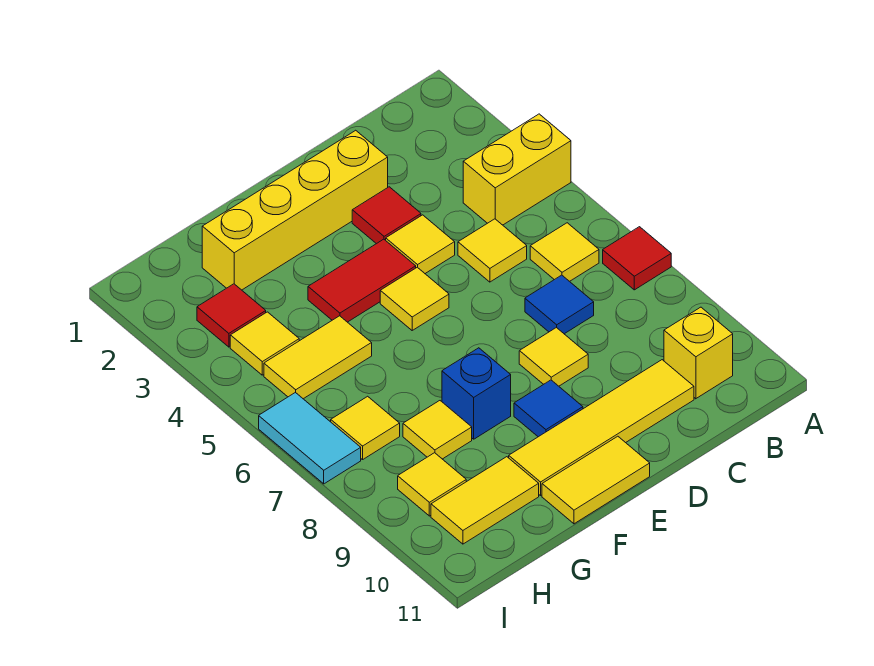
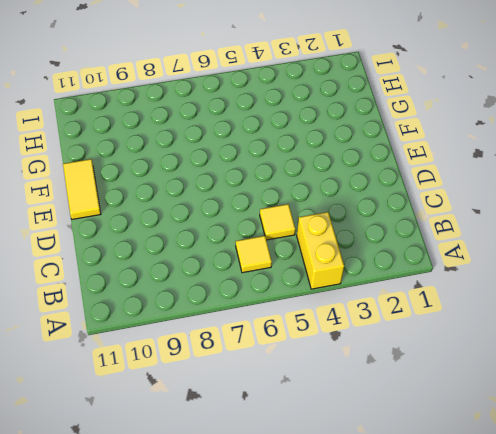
none -> red tile A7 level 1
none -> yellow brick B10 level 1
none -> blue tile C7 level 1

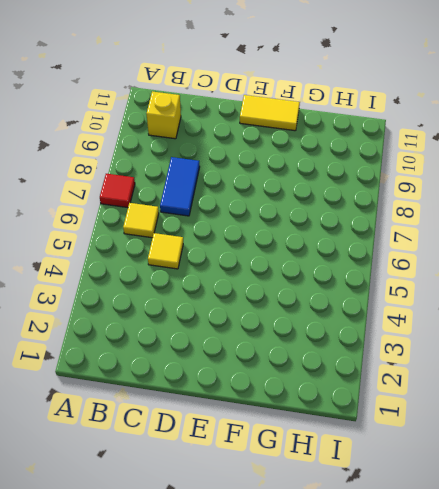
blue tile C7:C8 level 1 -> blue tile C7 level 1
none -> yellow brick A4:B4 level 1
none -> yellow tile C10:F10 level 1
none -> yellow brick D2:G2 level 1

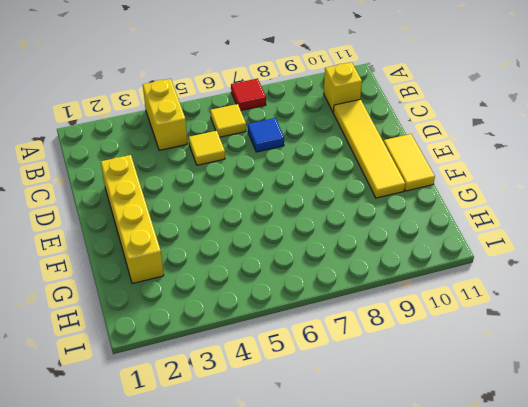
none -> red tile D3 level 1
none -> yellow tile D4 level 1
none -> yellow tile D8 level 1

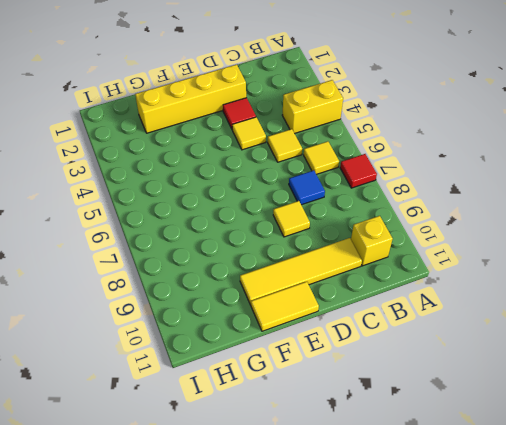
none -> red tile E4:F4 level 1
none -> yellow tile E5 level 1
none -> blue tile E9 level 1

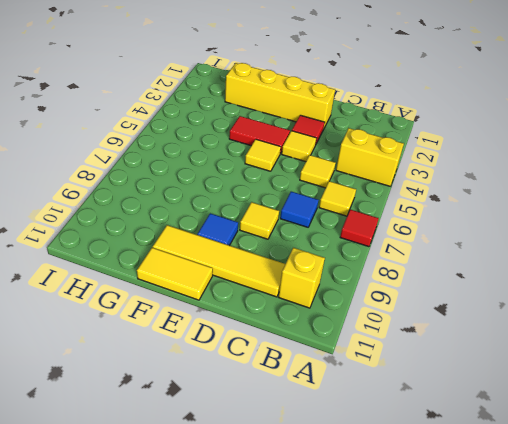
none -> blue brick F8 level 1
none -> yellow tile G5:H5 level 1
none -> yellow tile G8 level 1

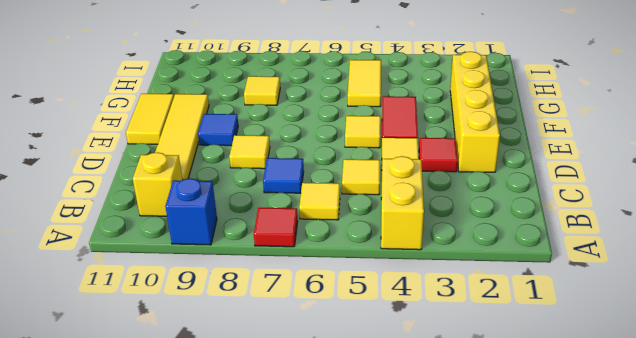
blue brick A9 level 1 -> blue brick F8 level 1
none -> yellow tile G10:H10 level 1
none -> red tile H3 level 1
none -> yellow tile H4 level 1

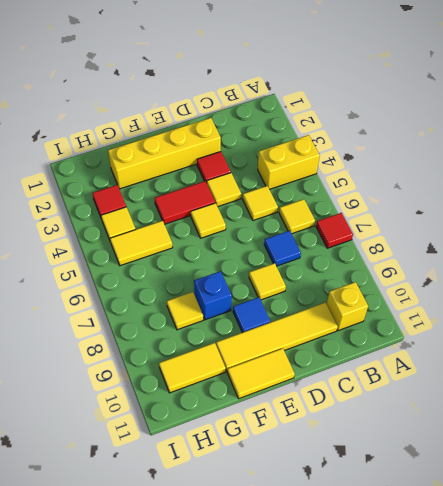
none -> yellow tile H7 level 1
none -> yellow tile H9 level 1
none -> cyan tile I6:I7 level 1

